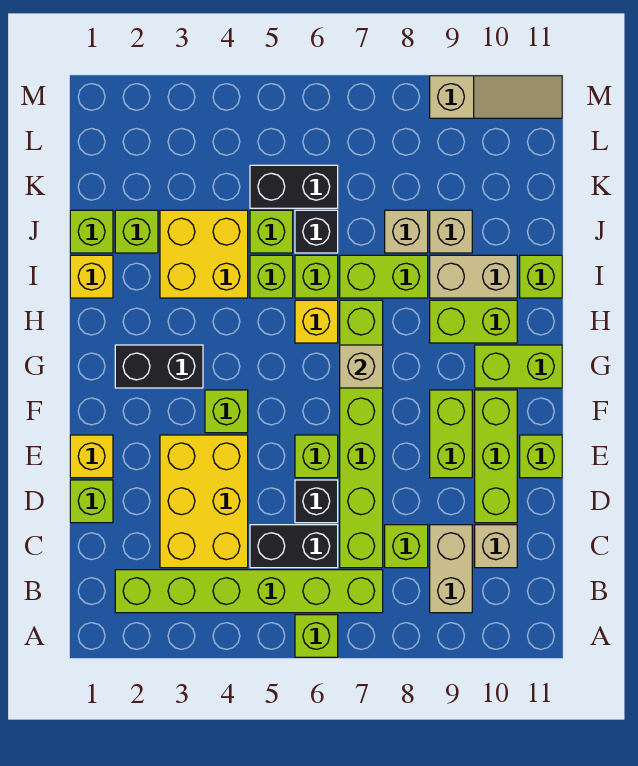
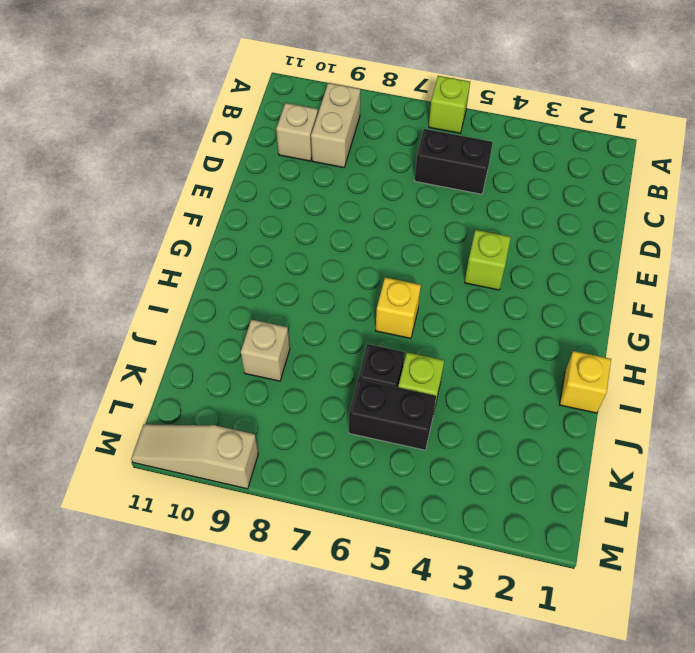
none -> lime brick B2:B7 level 1
none -> yellow brick C3:E4 level 1
none -> lime brick C7:H7 level 1
none -> lime brick C8 level 1

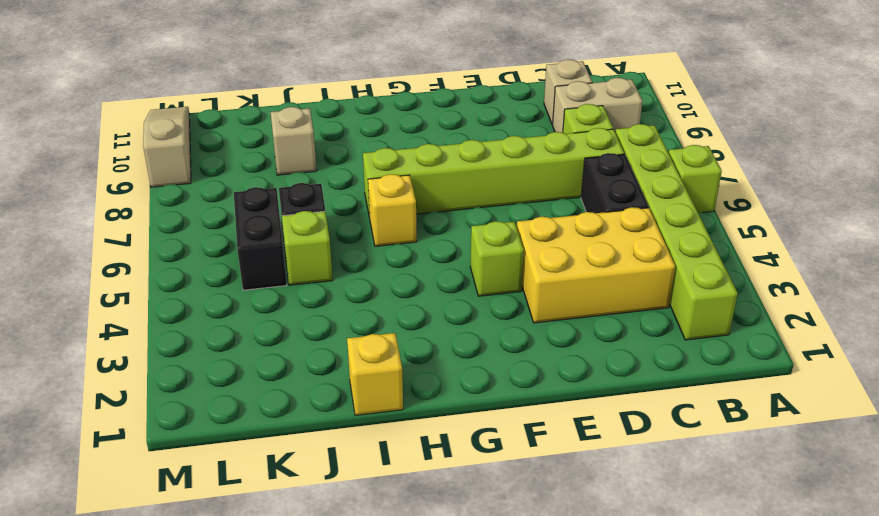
none -> lime brick D1 level 1
none -> black brick D6 level 1
none -> lime brick D10:F10 level 1
none -> yellow brick E1 level 1

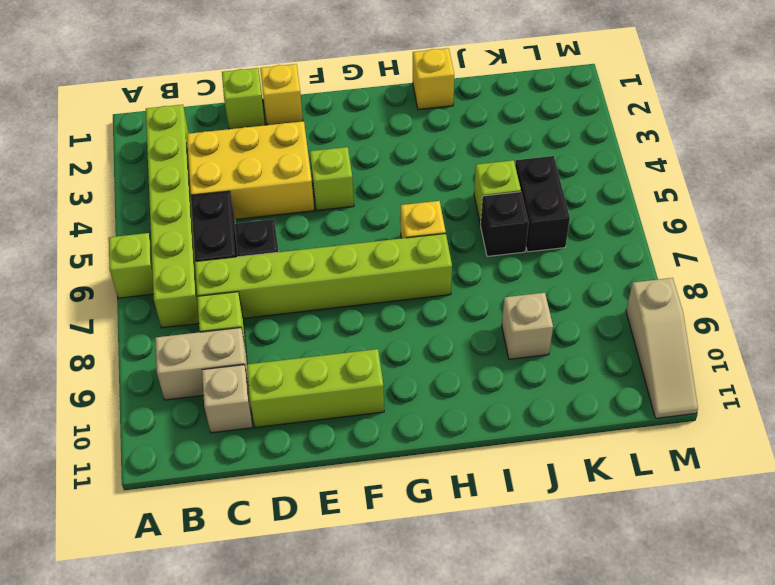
none -> lime brick E6 level 1
none -> lime brick E9:F9 level 1
none -> lime brick E11 level 1
none -> black brick G2:G3 level 1

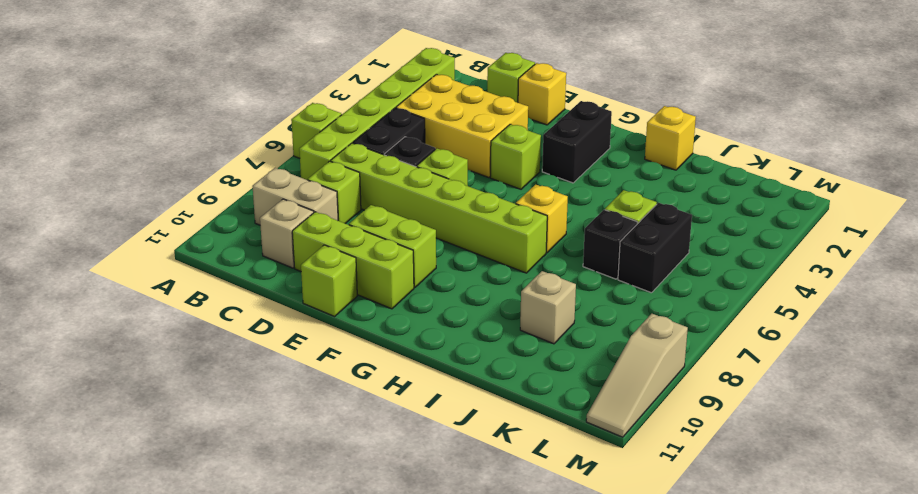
none -> lime brick G10:G11 level 1
none -> lime brick H9:H10 level 1
none -> yellow brick I3:J4 level 1
none -> lime brick I5 level 1

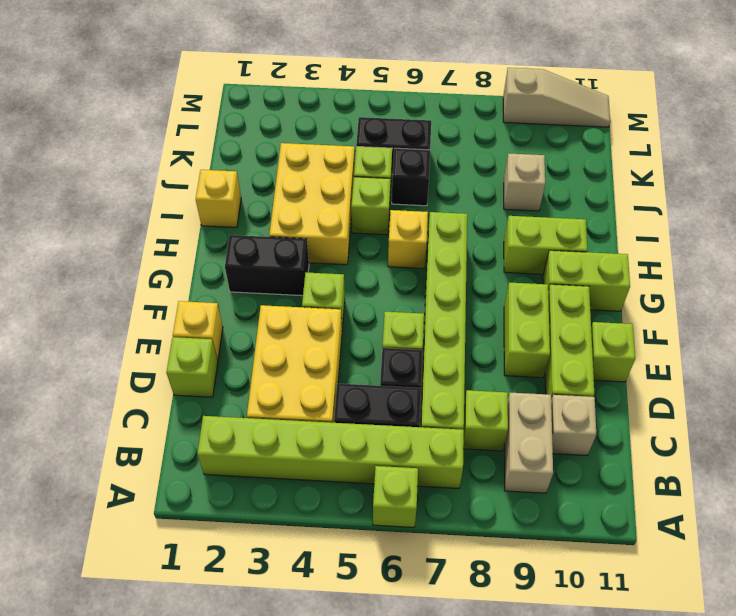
yellow brick H3:J4 level 1 -> yellow brick I3:J4 level 1
none -> lime brick I6 level 1
none -> lime brick I7:I8 level 1
none -> tan brick I9:I10 level 1
none -> lime brick I11 level 1

